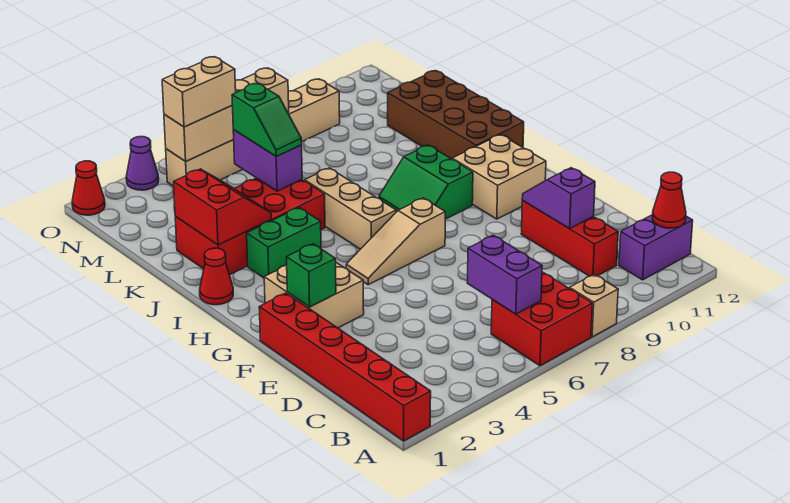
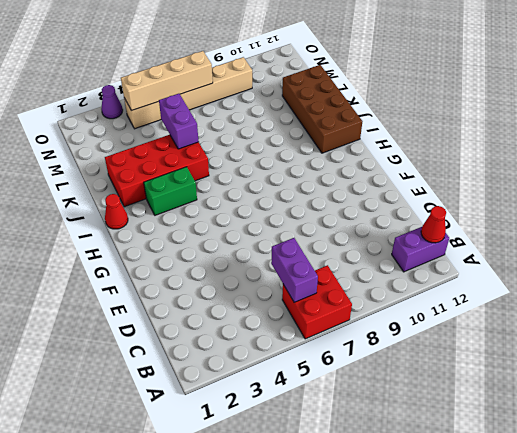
none -> red brick A1:F1 level 1
none -> tan brick A8 level 1
none -> red brick C10:E10 level 1

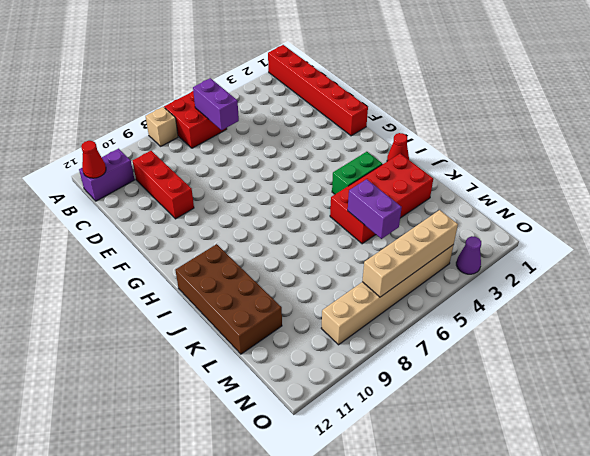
none -> tan brick F2:G3 level 1
none -> tan slope G5:G7 level 1 top 7
none -> tan brick G10:H11 level 1

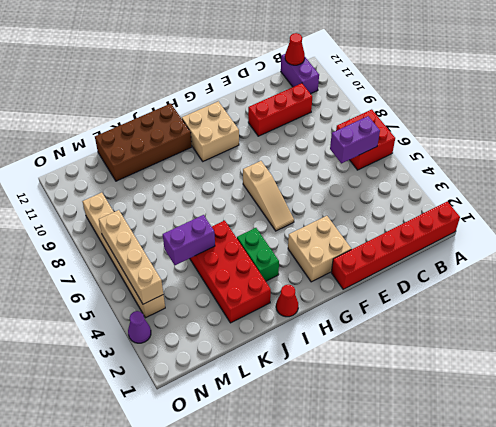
none -> tan brick A8 level 1
none -> tan brick H6:J6 level 1
none -> green slope H8:I9 level 1 top 9

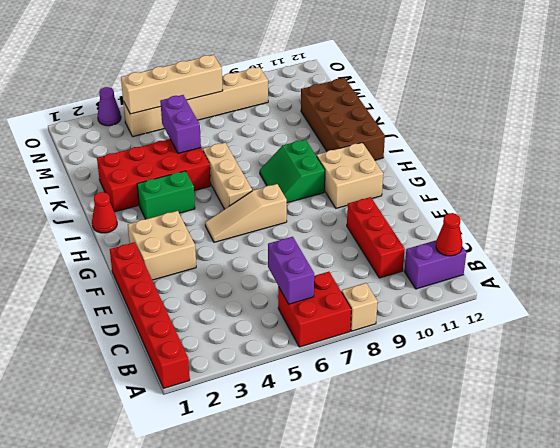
none -> red cone O1 level 1
none -> purple slope D10:E10 level 2 top D
none -> green brick F2 level 2

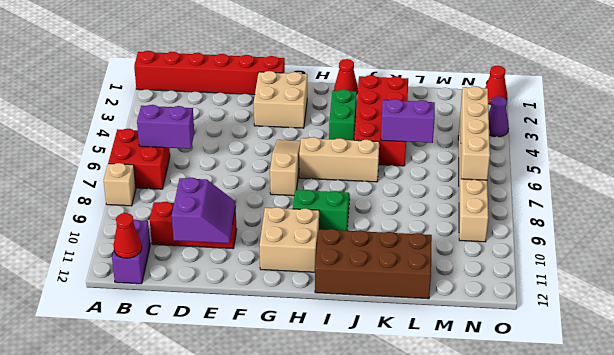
purple slope D10:E11 level 2 top D -> purple slope D10:E10 level 2 top D
none -> green brick F2 level 2
none -> red slope J2:K3 level 2 top 2
none -> green slope K5:L5 level 3 top L

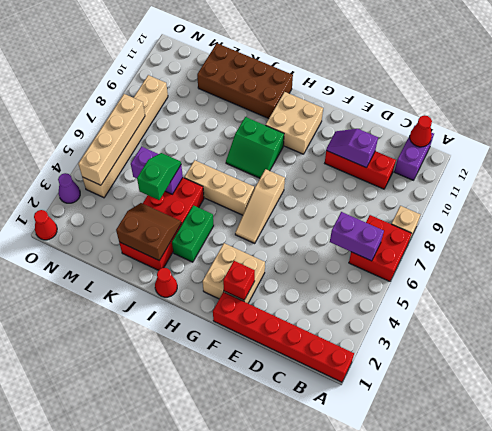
red brick F2 level 2 -> green brick F2 level 2
brown slope J2:K3 level 2 top 2 -> red slope J2:K3 level 2 top 2
green slope K4:K5 level 3 top 4 -> green slope K5:L5 level 3 top L
none -> tan brick N4:N5 level 3

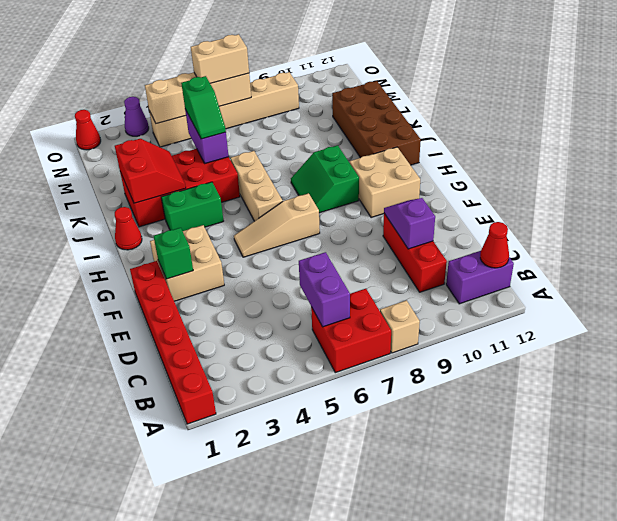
tan brick N6:N7 level 3 -> tan brick N4:N5 level 3

